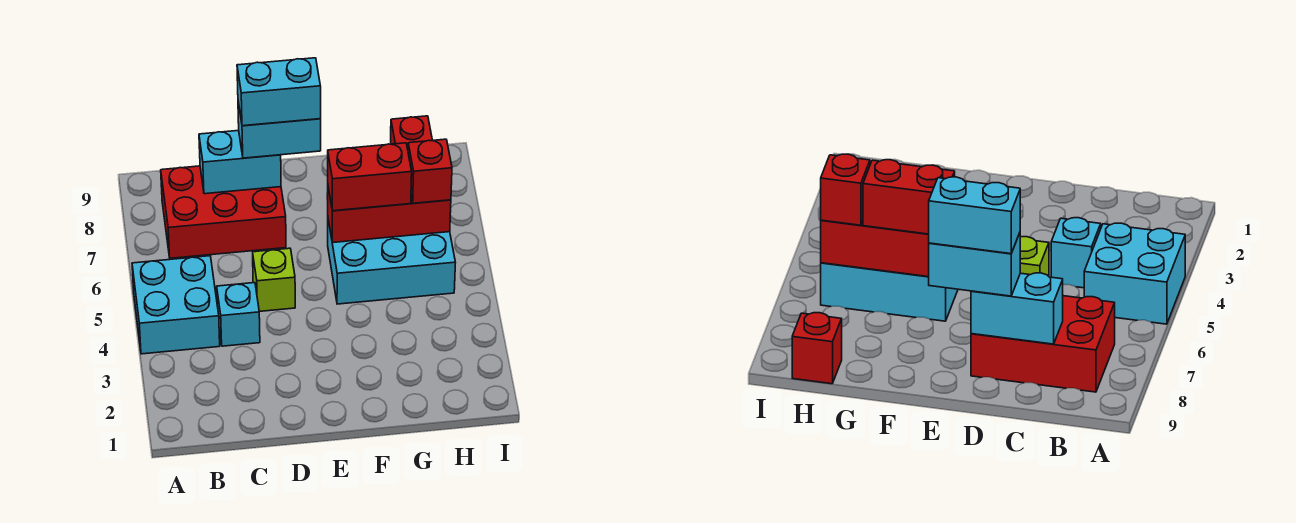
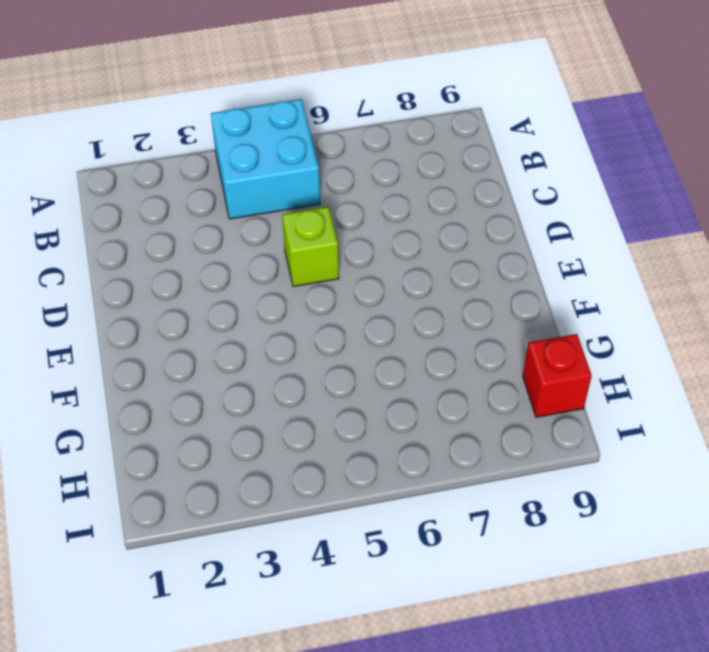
none -> red brick B7:D8 level 1
none -> cyan brick C4 level 1
none -> cyan brick F5:H6 level 1

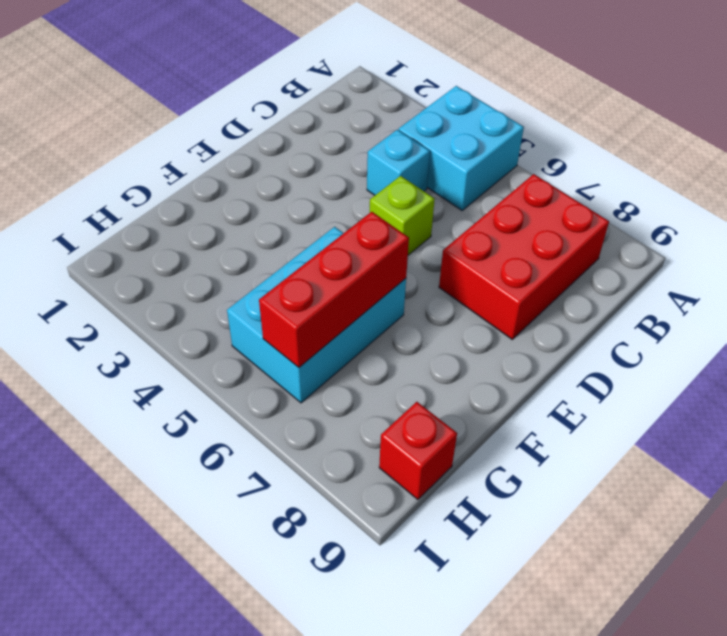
none -> cyan brick C8:D8 level 2
none -> cyan brick D8:E8 level 3
none -> red brick F6:G6 level 3

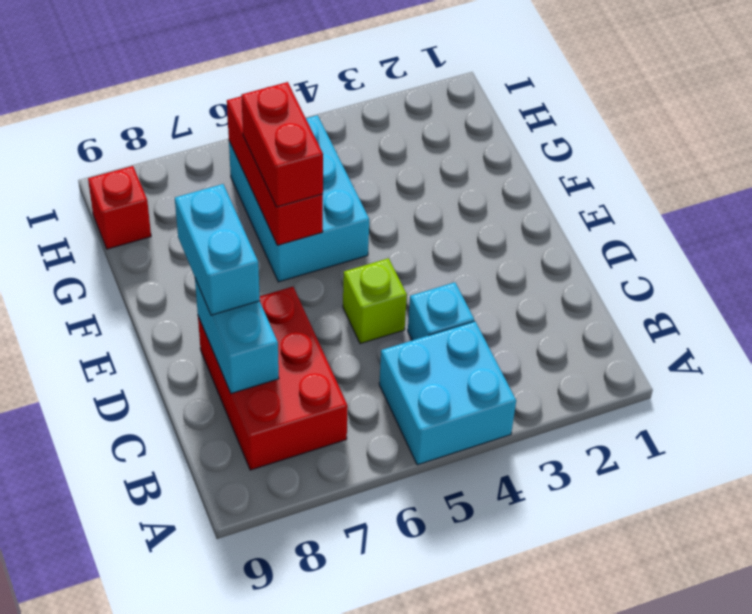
none -> red brick H6 level 3
none -> cyan brick D8:E8 level 4

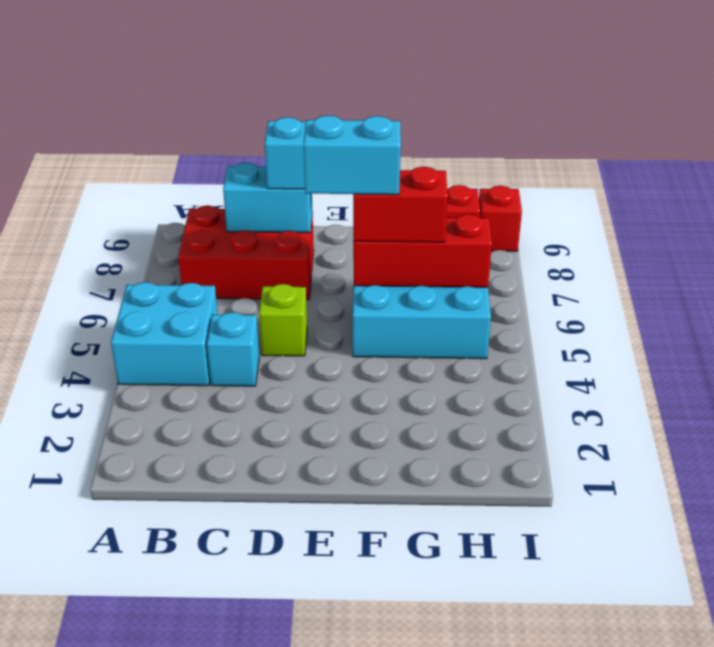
cyan brick E6:F6 level 4 -> cyan brick D8:E8 level 4
red brick I9 level 1 -> red brick H6 level 3

